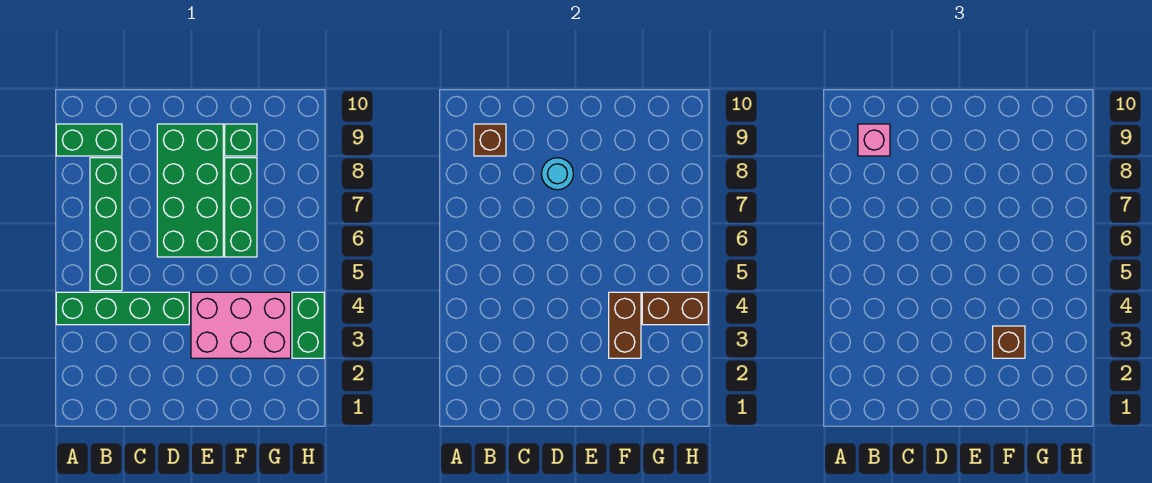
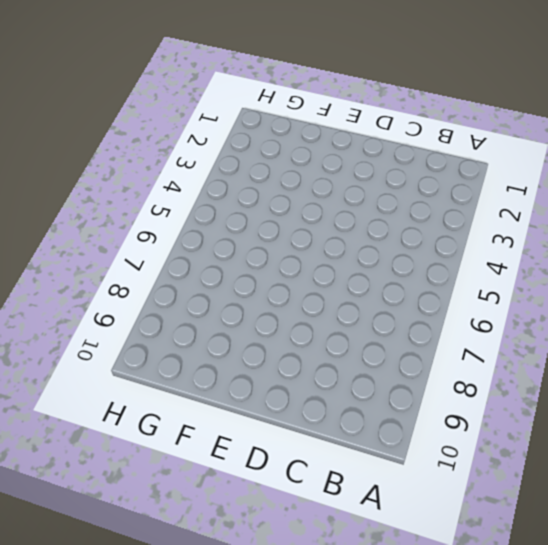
none -> green brick A4:D4 level 1
none -> green brick A9:B9 level 1
none -> green brick B5:B8 level 1

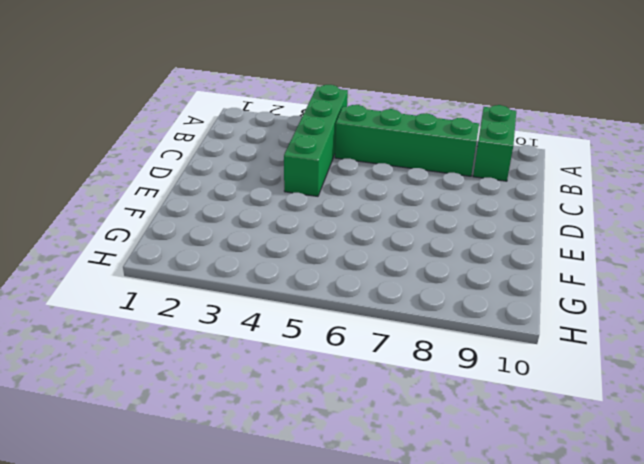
none -> green brick D6:E9 level 1
none -> pink brick E3:G4 level 1
none -> green brick F6:F8 level 1

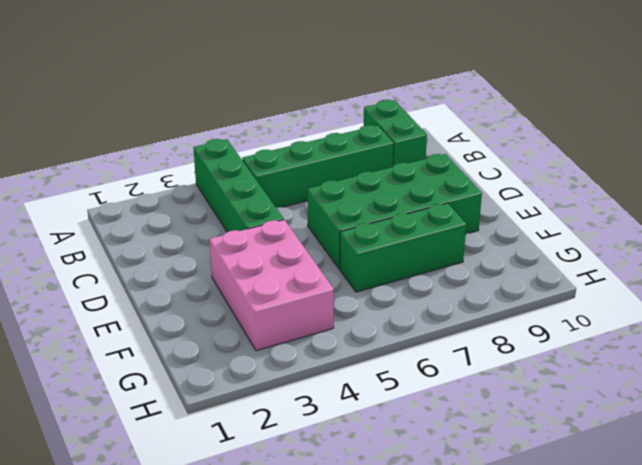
none -> green brick F9 level 1
none -> green brick H3:H4 level 1
none -> brown brick B9 level 2

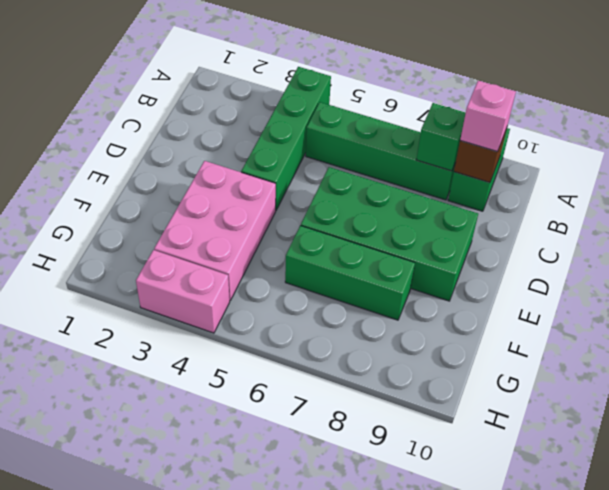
green brick B8 level 2 -> green brick F9 level 1
pink brick H3:H4 level 1 -> green brick H3:H4 level 1
none -> cyan round brick D8 level 2
none -> brown brick F3:F4 level 2
none -> brown brick G4:H4 level 2

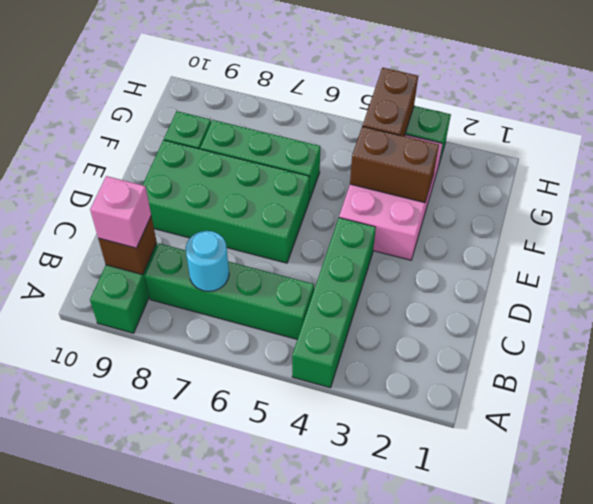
cyan round brick B7 level 2 -> cyan round brick D8 level 2
none -> brown brick F3 level 3

